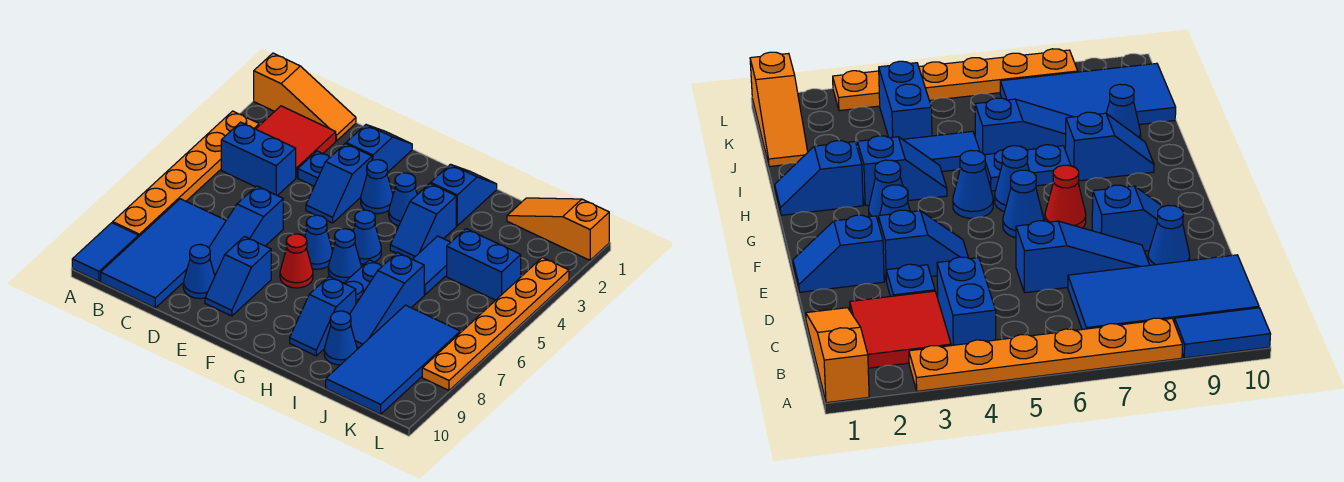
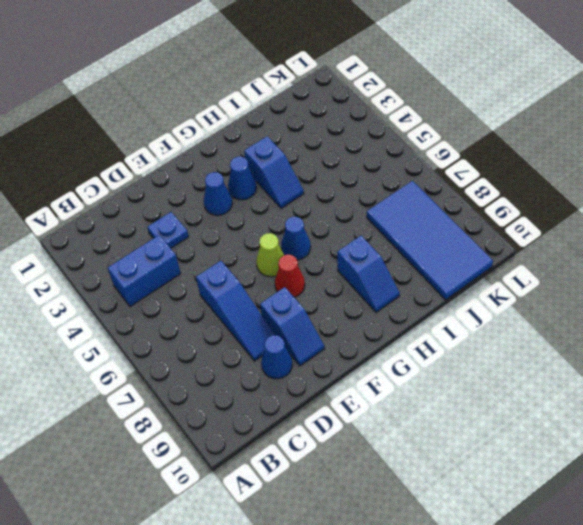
lime cone F6 level 1 -> blue cone F6 level 1
none -> orange slope A1:C1 level 1 top A
none -> orange plate A3:A8 level 1
none -> blue tile A9:A10 level 1

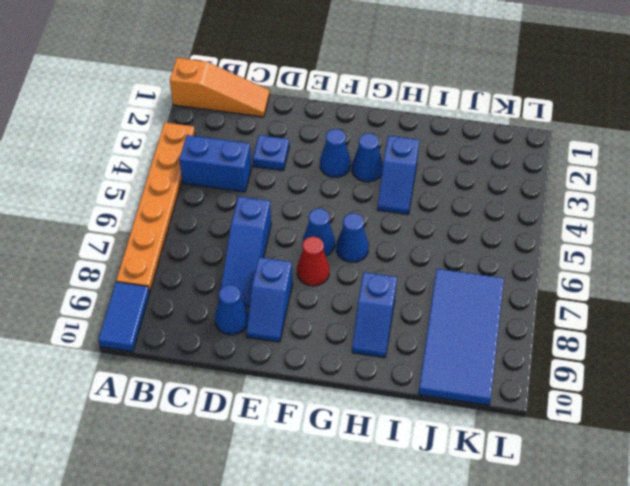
none -> red tile B2:C3 level 1
none -> blue tile B7:C10 level 1
none -> blue slope E1:E2 level 1 top 2

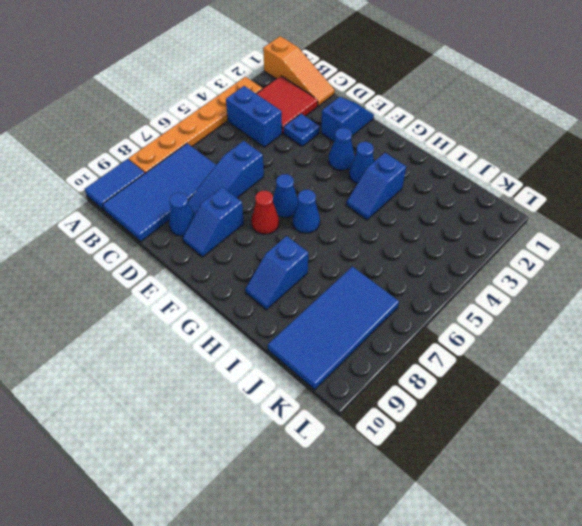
none -> blue slope E3:E4 level 1 top 3
none -> blue cone G5 level 1
none -> blue slope H1:H2 level 1 top 2

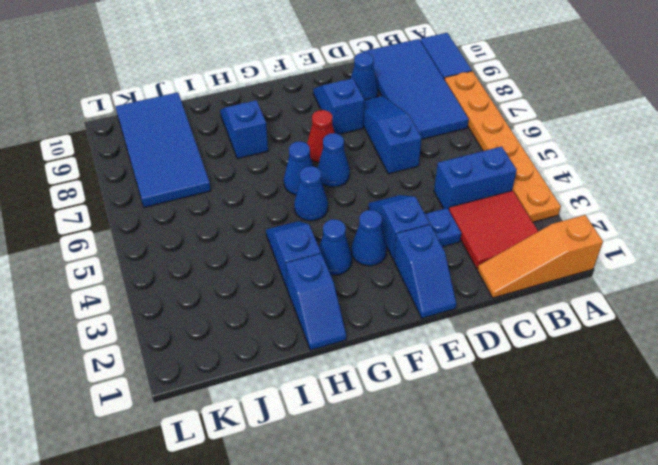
none -> blue plate H6:H7 level 1
none -> blue tile I4:I5 level 1
none -> blue slope I6:I8 level 1 top 6

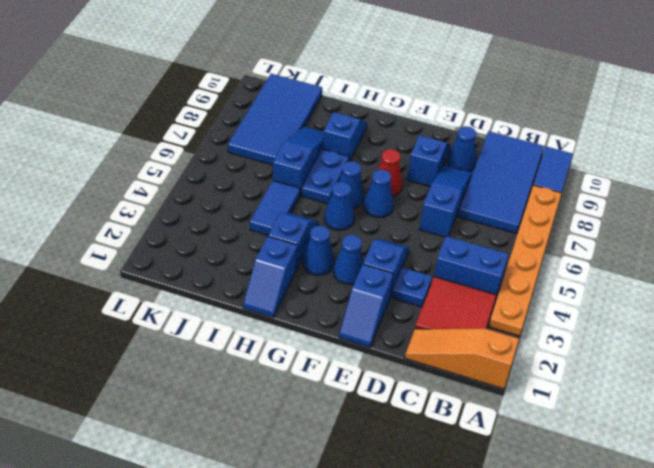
none -> blue cone I9 level 1
none -> orange slope J1:L1 level 1 top L
none -> blue brick J4:K4 level 1

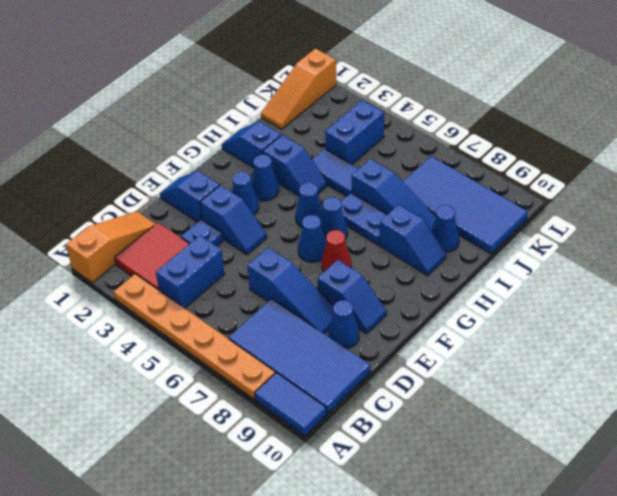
none -> orange plate L3:L8 level 1

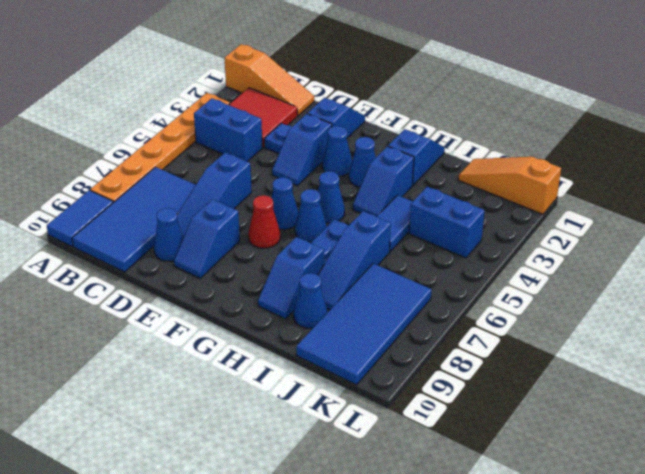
none -> orange plate L3:L8 level 1

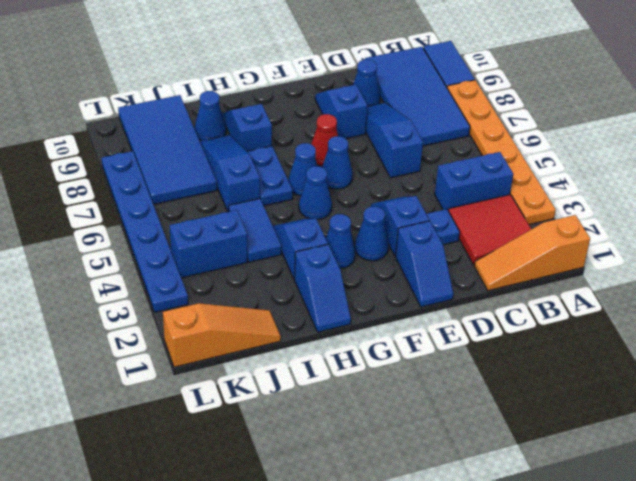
blue plate L3:L8 level 1 -> orange plate L3:L8 level 1

